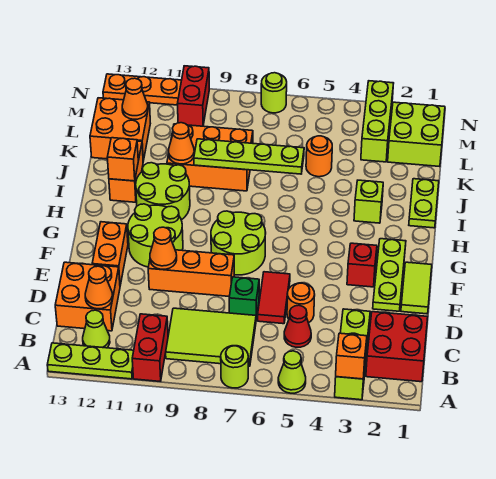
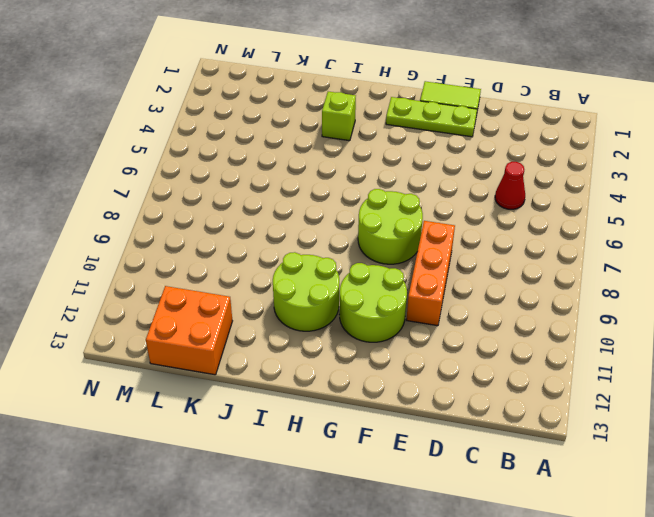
none -> lime brick A3:C3 level 1
none -> lime cone A5 level 1
none -> lime round brick A7 level 1
none -> red brick A10:B10 level 1

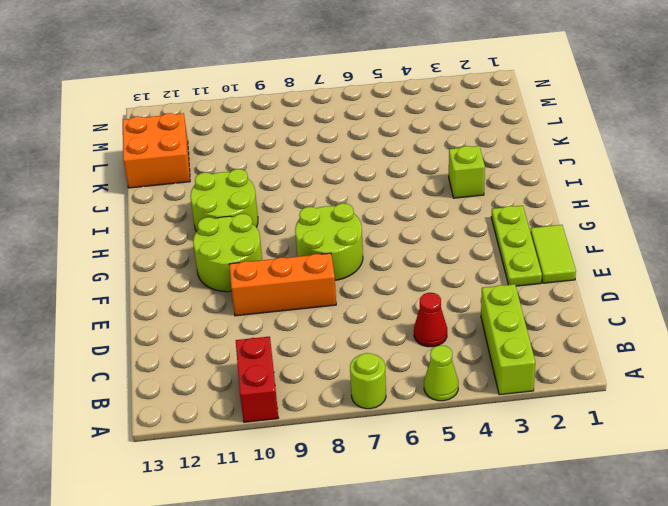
none -> lime plate A11:A13 level 1
none -> red brick B1:C2 level 1
none -> lime tile B7:C9 level 1
none -> lime cone B12 level 1

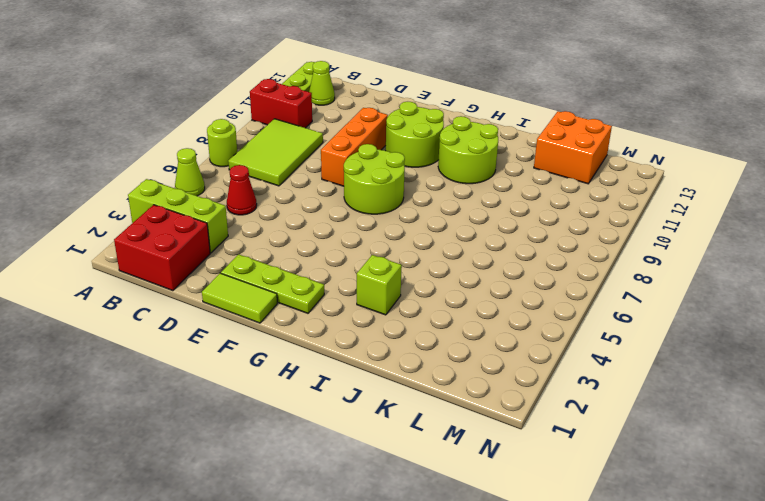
none -> orange brick C12:D13 level 1
none -> orange round brick D5 level 1
none -> red tile D6:E6 level 1
none -> green brick D7 level 1

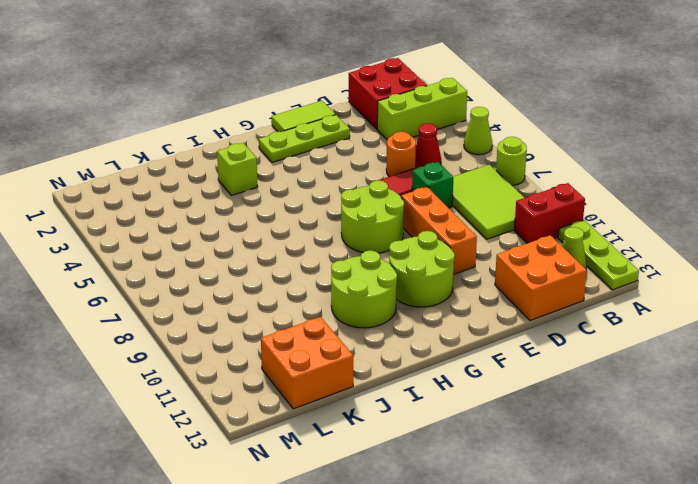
none -> orange brick E12:F12 level 1
none -> red brick F3 level 1
none -> lime plate I1:J1 level 1
none -> orange brick I12:J12 level 1

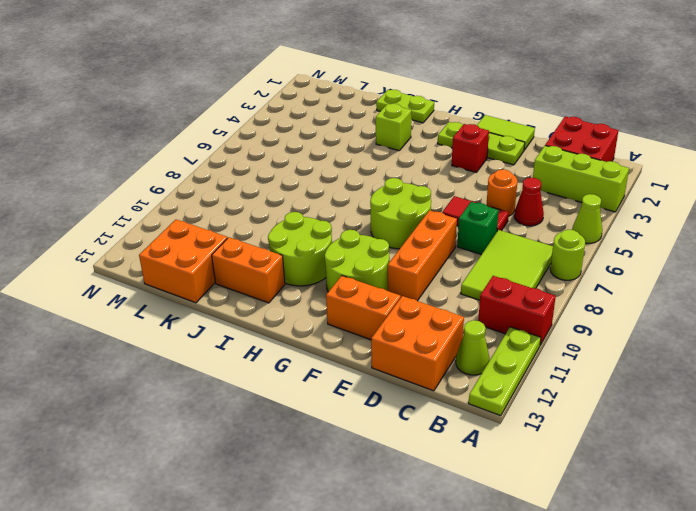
none -> orange brick J8:K10 level 1
none -> orange round brick K5 level 1
none -> lime brick L1:M2 level 1
none -> lime brick L3:N3 level 1

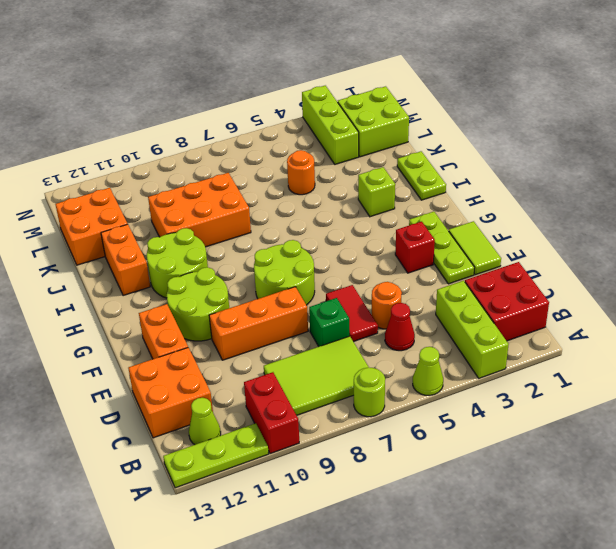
none -> red brick M10:N10 level 1
none -> lime round brick N7 level 1
none -> orange plate N11:N13 level 1
none -> orange brick A3 level 2

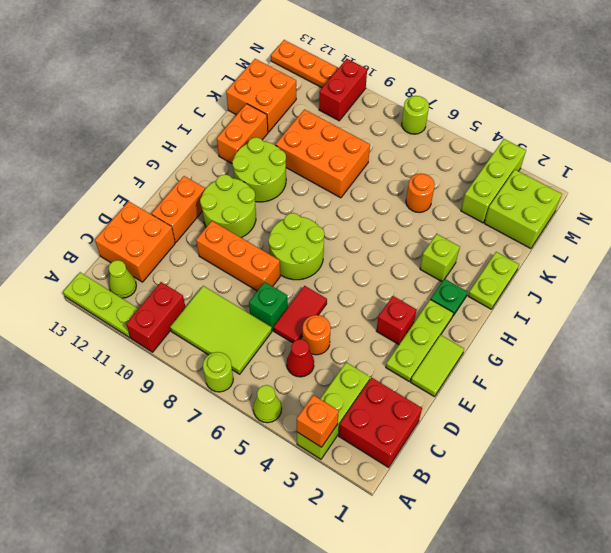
green plate H2 level 1 -> none
none -> orange cone C12 level 2
none -> orange cone E10 level 2
none -> orange brick I12 level 2
none -> lime plate J6:J9 level 2

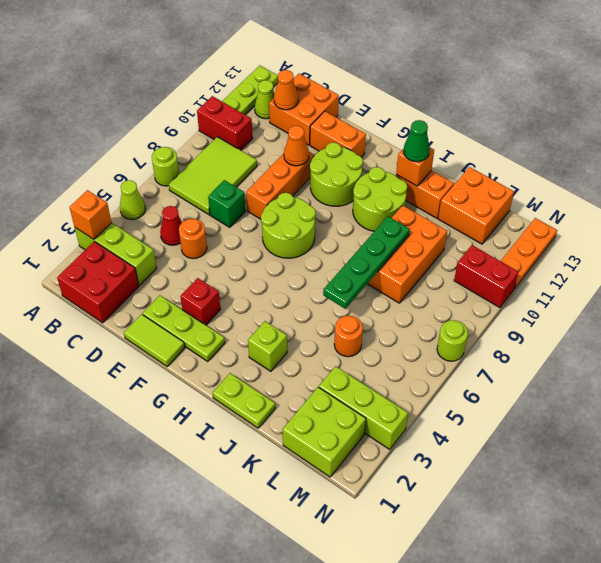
green cone I12 level 3 -> none
green plate J6:J9 level 2 -> lime plate J6:J9 level 2
none -> red tile D6:E6 level 1
none -> orange cone J10 level 2
none -> orange cone L12 level 2

